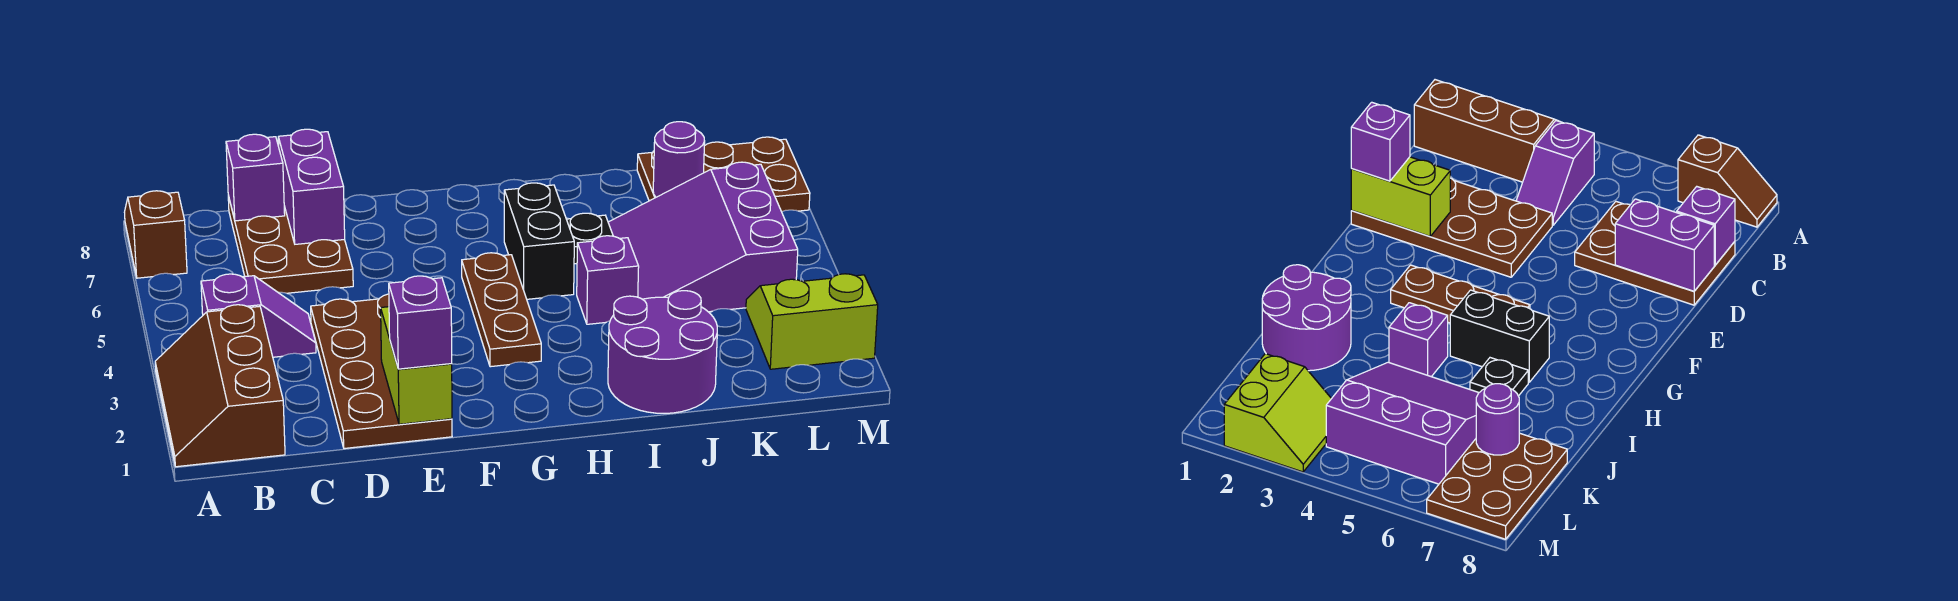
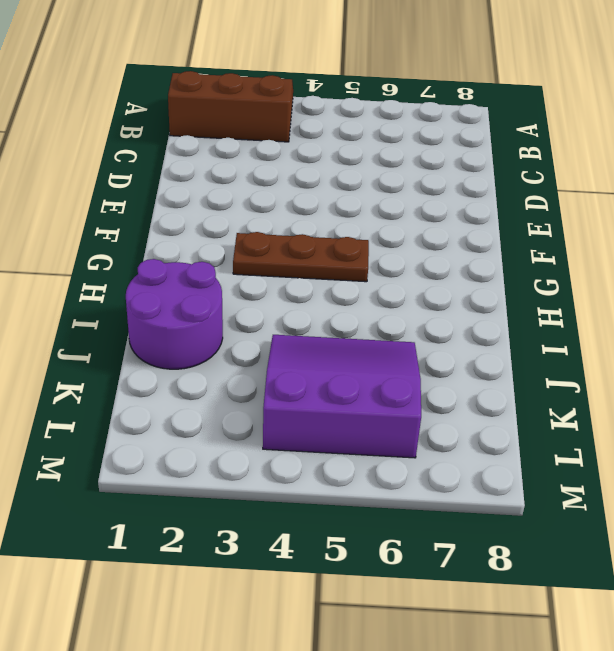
none -> brown slope A7:A8 level 1 top 7
none -> purple slope B4:C4 level 1 top B
none -> brown plate C6:D8 level 1

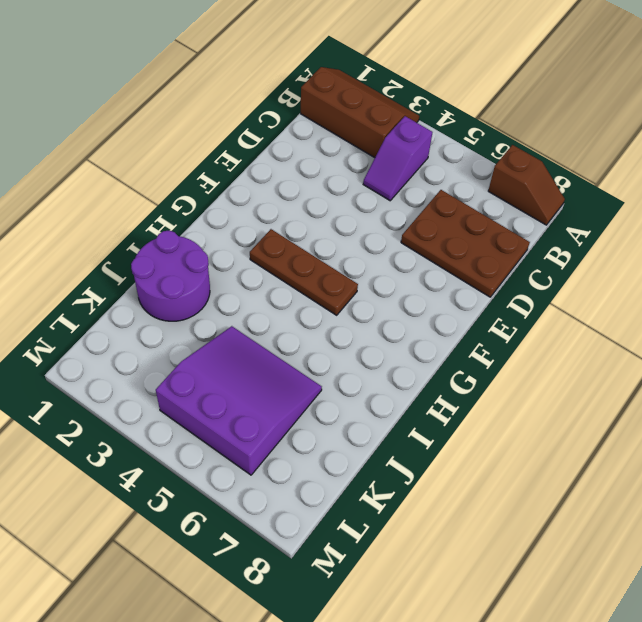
none -> brown plate D1:E4 level 1
none -> black brick H5:H6 level 1
none -> purple brick I4 level 1

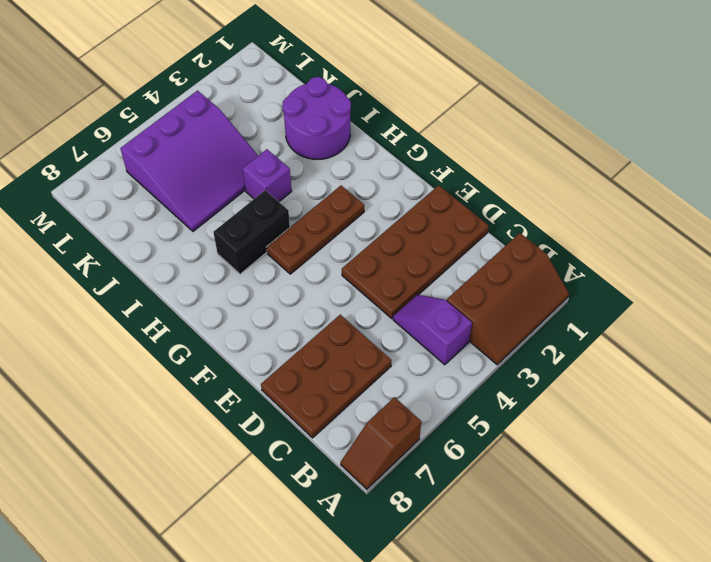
none -> black plate I6 level 1
none -> brown plate K7:M8 level 1
none -> lime slope L2:M3 level 1 top 2

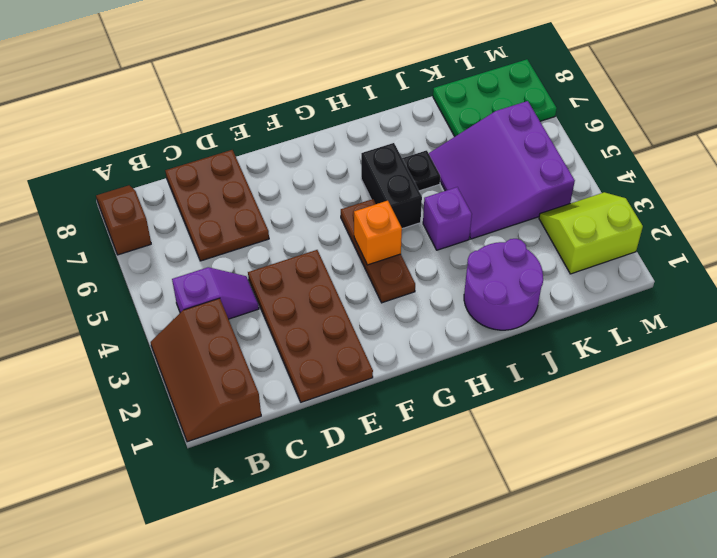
orange brick G4 level 2 -> none
green plate K7:M8 level 1 -> brown plate K7:M8 level 1
none -> purple brick C8 level 2
none -> purple brick D7:D8 level 2
none -> lime brick E1:E2 level 2

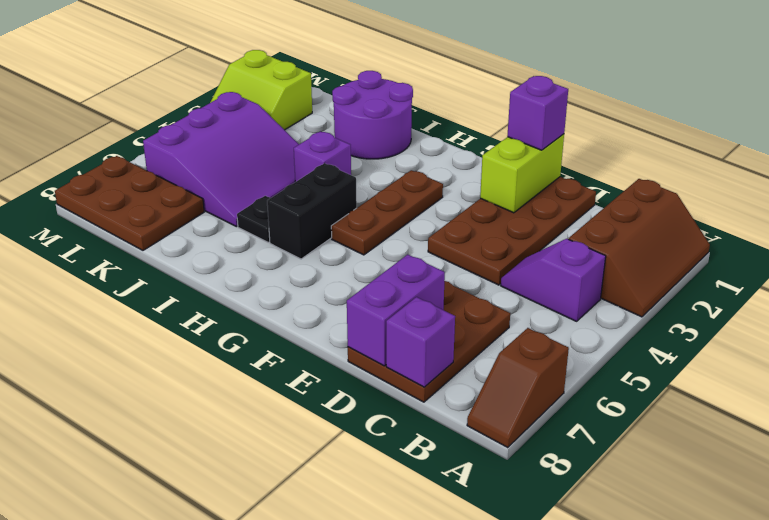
none -> purple round brick K7 level 2

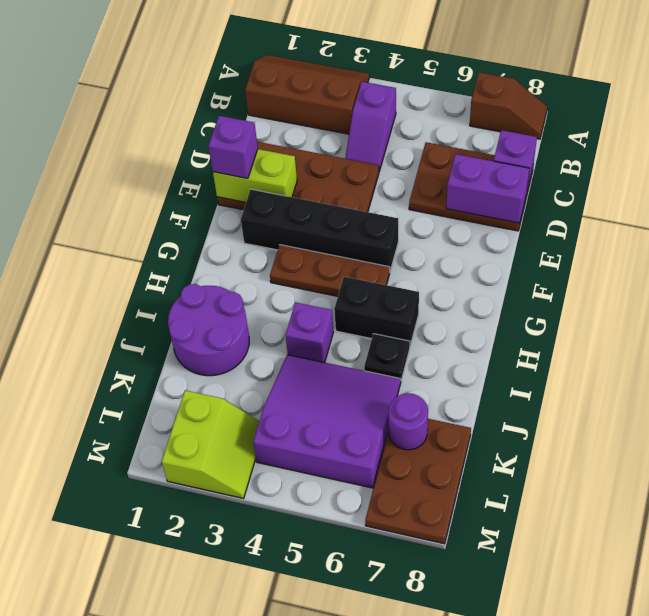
black brick F2:F5 level 1 -> none

